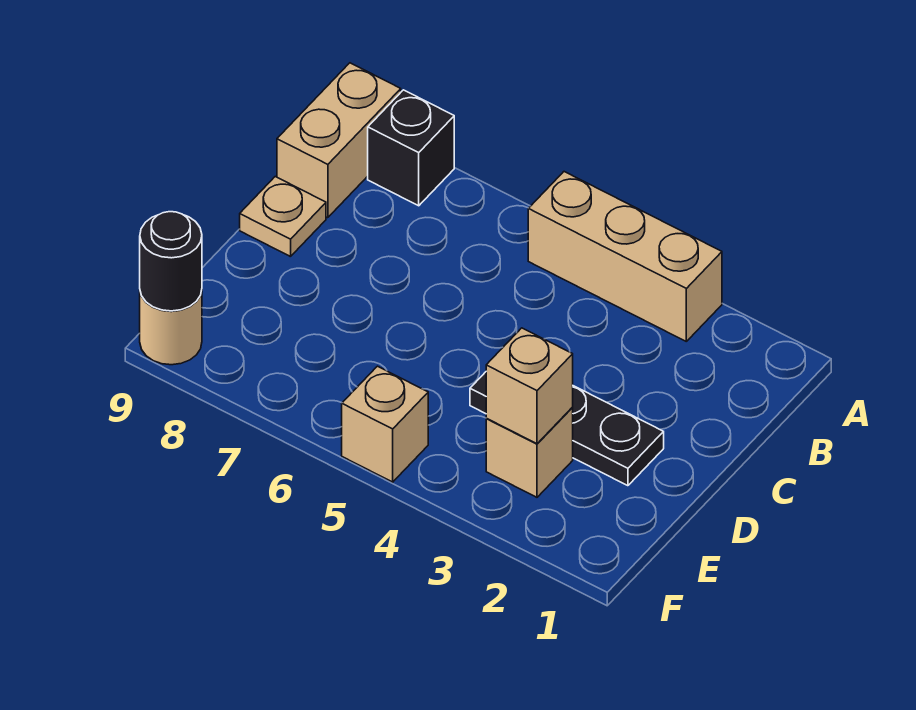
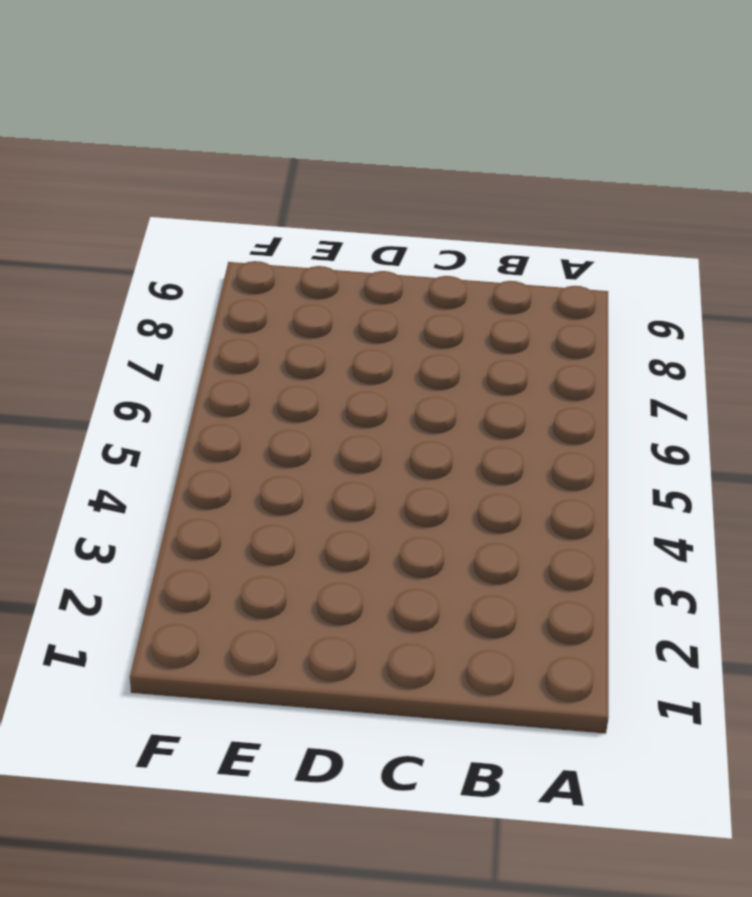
none -> tan brick A3:A5 level 1
none -> black brick A8 level 1

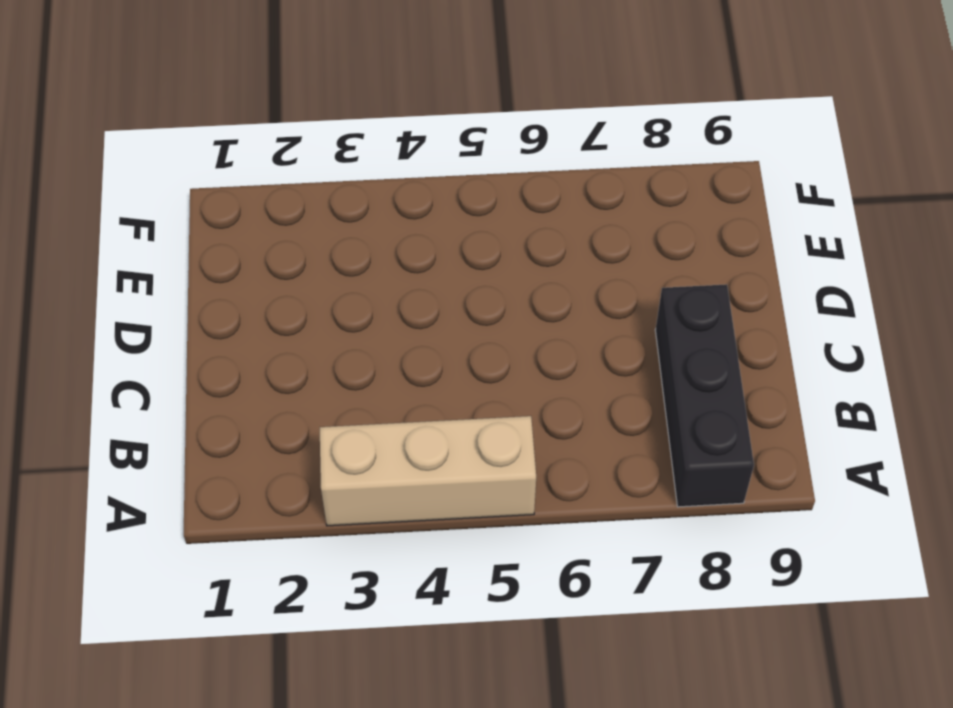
black brick A8:C8 level 1 -> black brick A8 level 1
none -> tan brick A9:B9 level 1
none -> tan plate C9 level 1

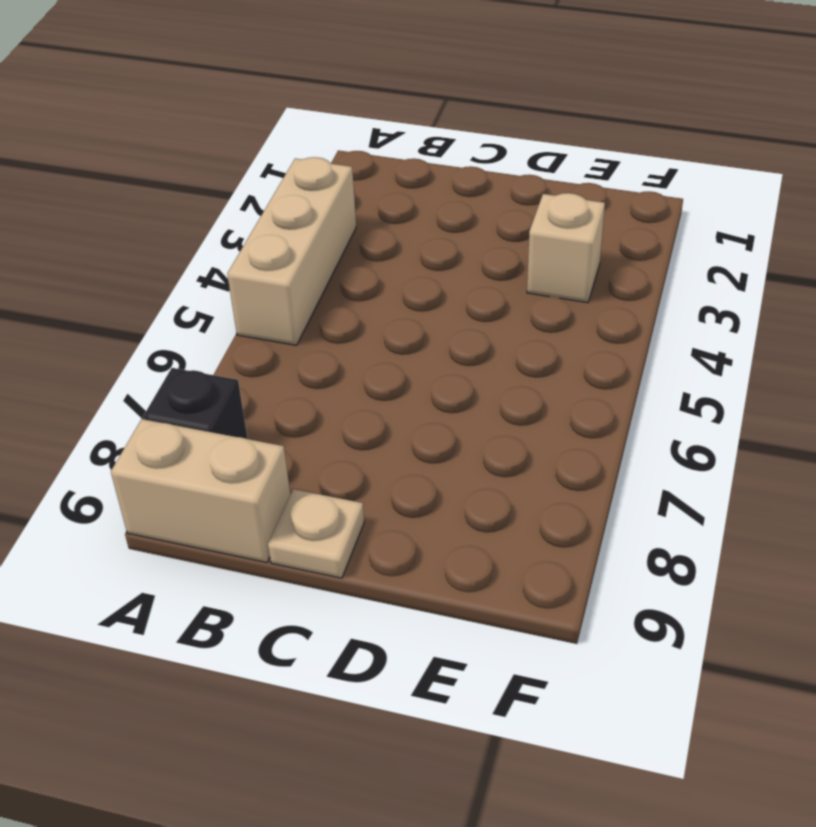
none -> black plate D2:D4 level 1
none -> tan brick F5 level 1

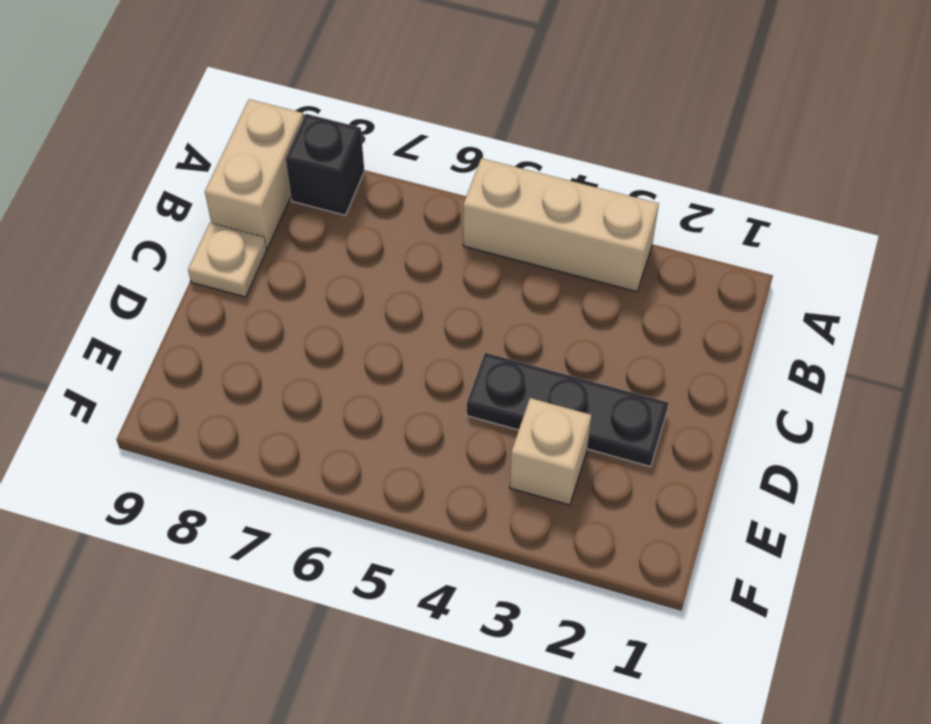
none -> tan brick F5 level 1
none -> tan round brick F9 level 1

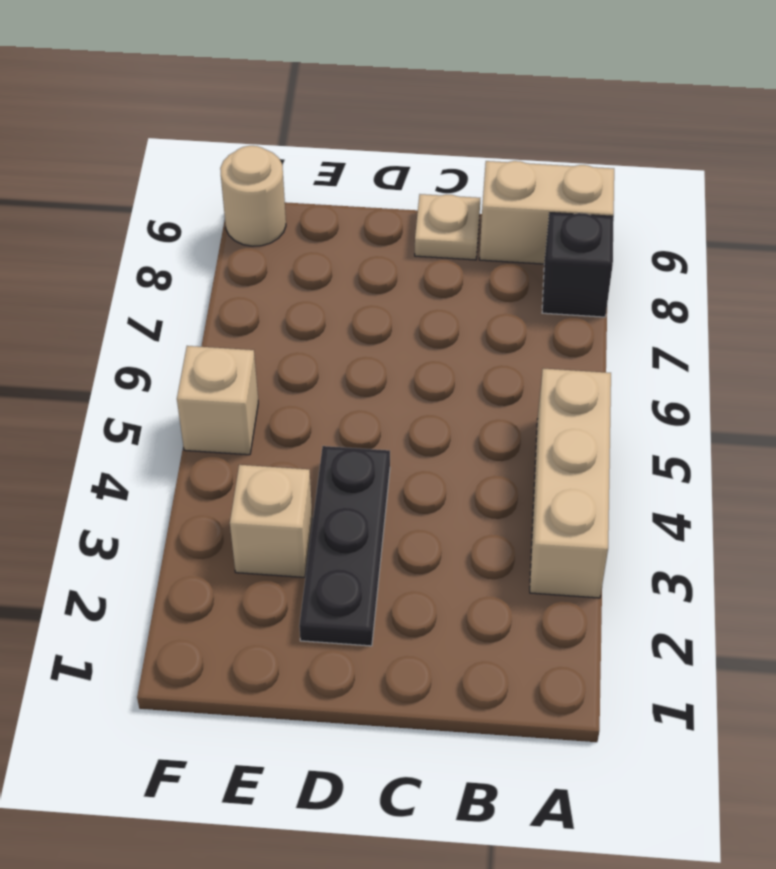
none -> tan brick E3 level 2
none -> black round brick F9 level 2

